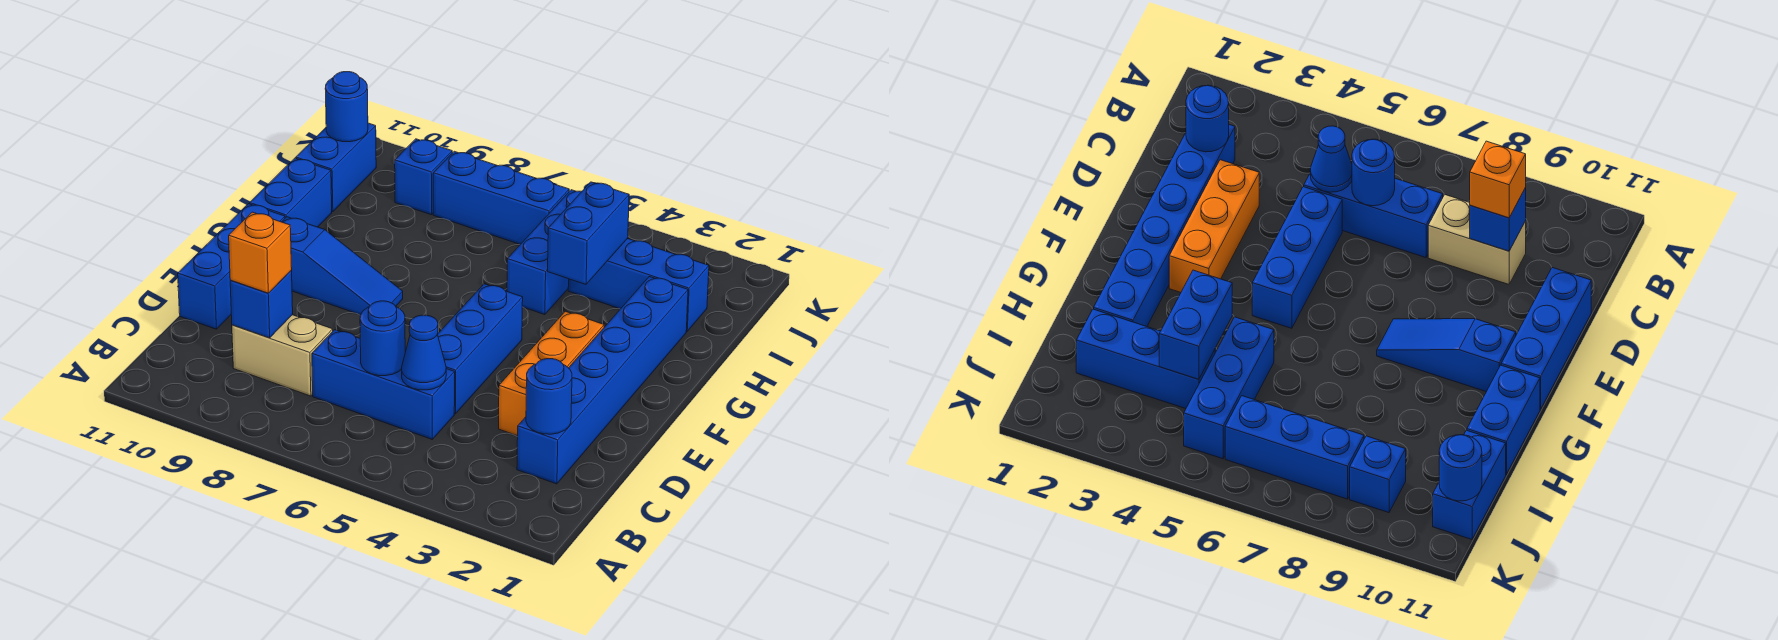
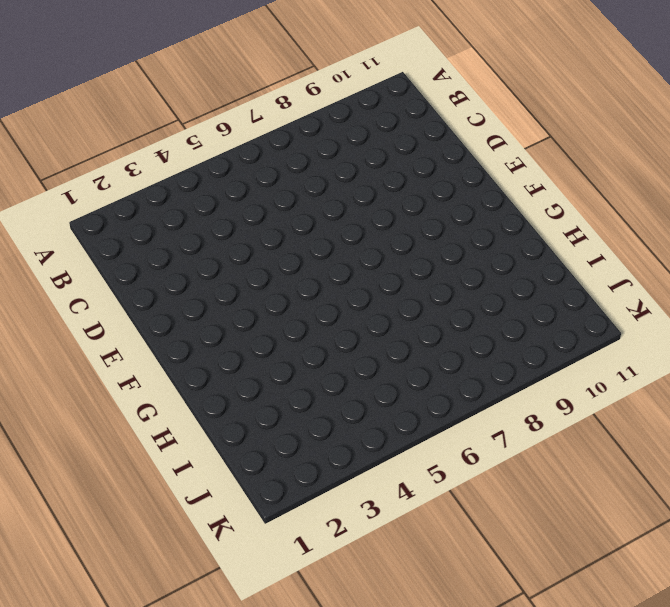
none -> blue brick C2:H2 level 1
none -> blue brick C5:C7 level 1
none -> tan brick C8:C9 level 1

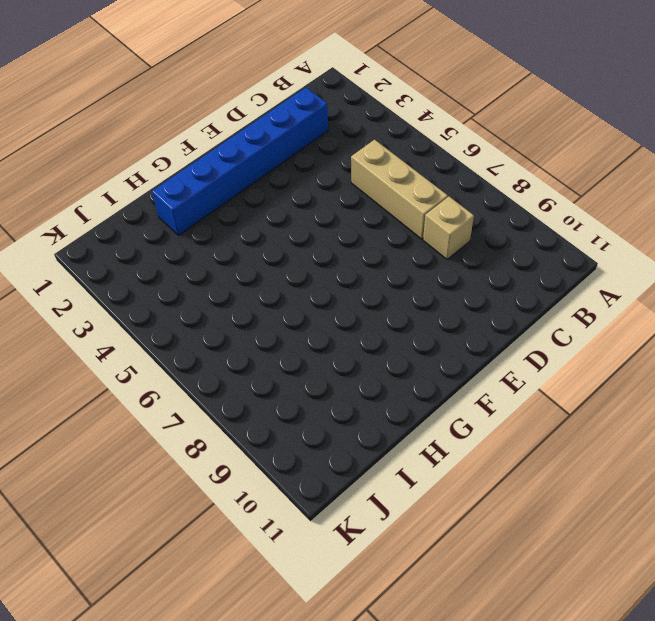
tan brick C5:C7 level 1 -> blue brick C5:C7 level 1
tan brick C8 level 1 -> tan brick C8:C9 level 1
none -> orange brick D3:F3 level 1
none -> blue brick D5:F5 level 1
none -> blue brick D11:F11 level 1

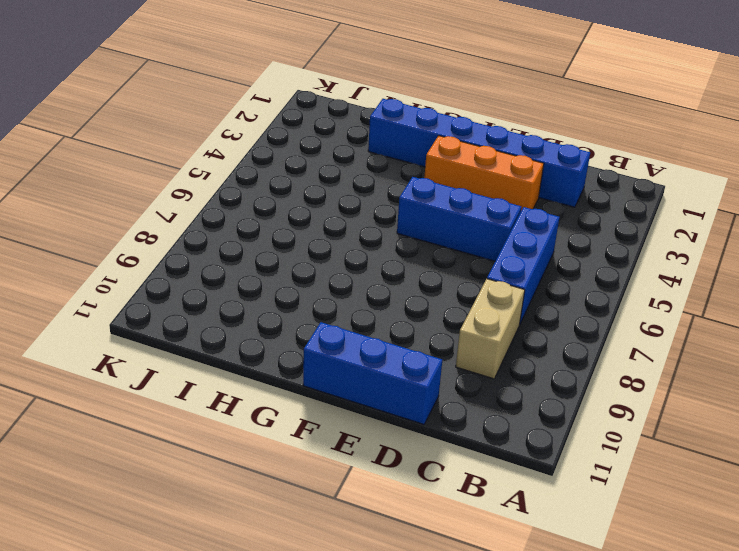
none -> blue slope F8:F10 level 1 top 10
none -> blue brick G11:H11 level 1
none -> blue brick H5:J5 level 1

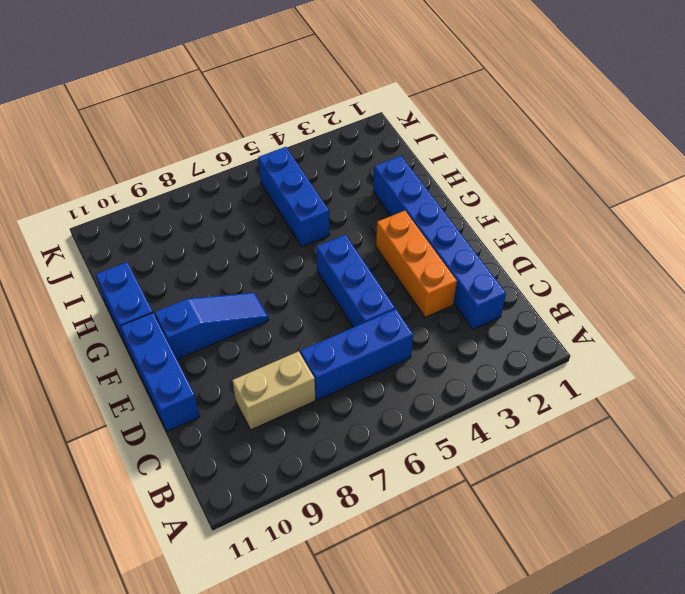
none -> blue brick I2:I4 level 1
none -> blue brick I11:J11 level 1
none -> blue brick J6:J8 level 1

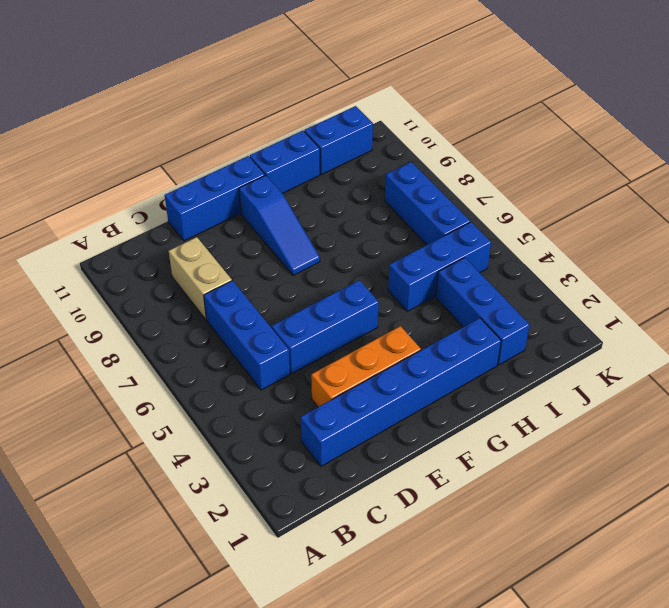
none -> blue brick J9 level 1
none -> blue round brick C2 level 2
none -> blue cone C5 level 2

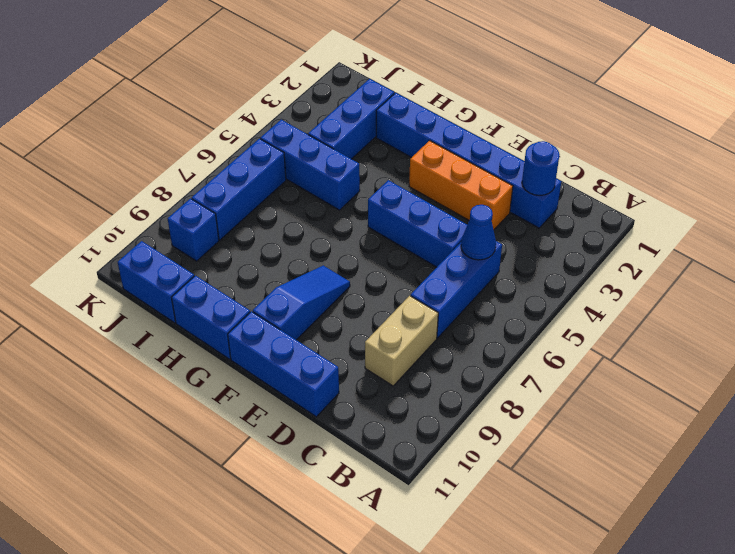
none -> blue round brick C6 level 2
none -> blue brick C9 level 2
none -> blue brick H4:I4 level 2

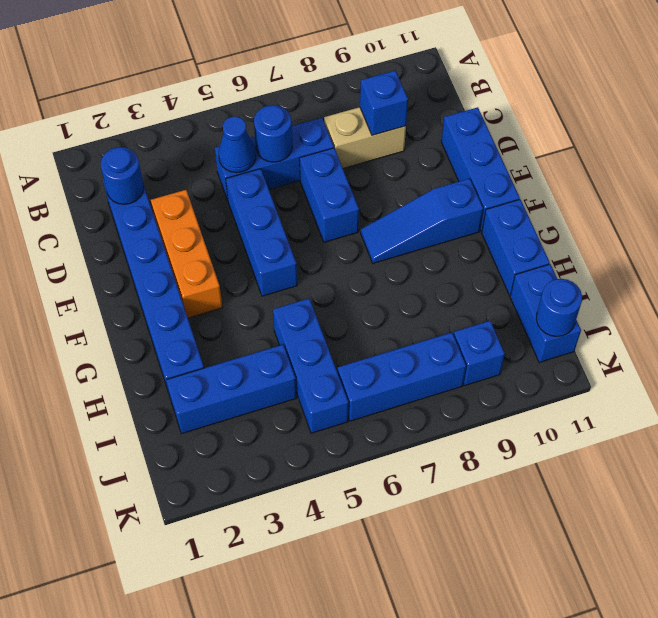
blue brick D7:E7 level 1 -> blue brick H4:I4 level 2
none -> orange brick C9 level 3

